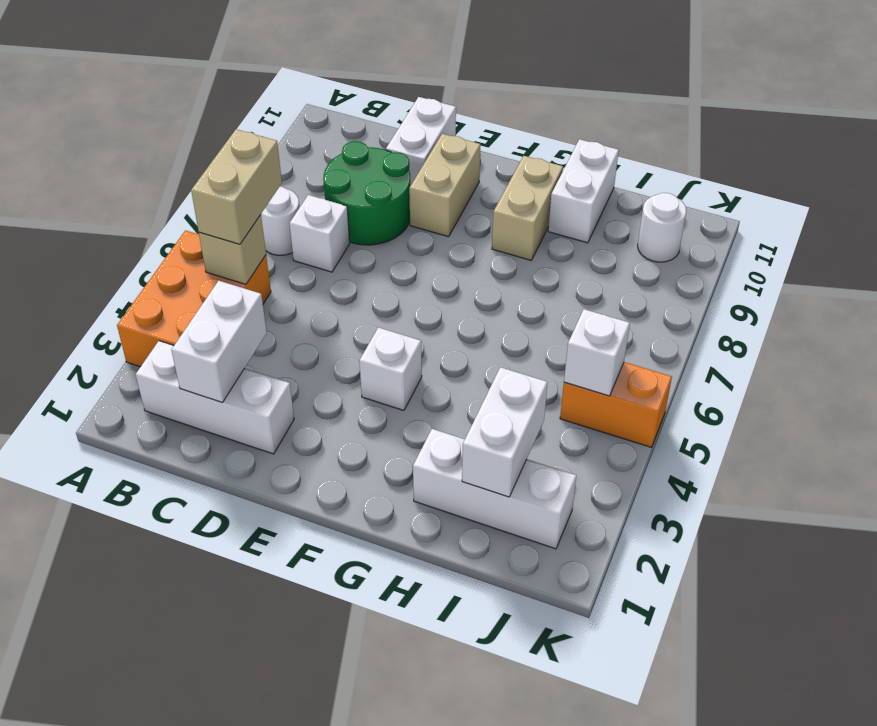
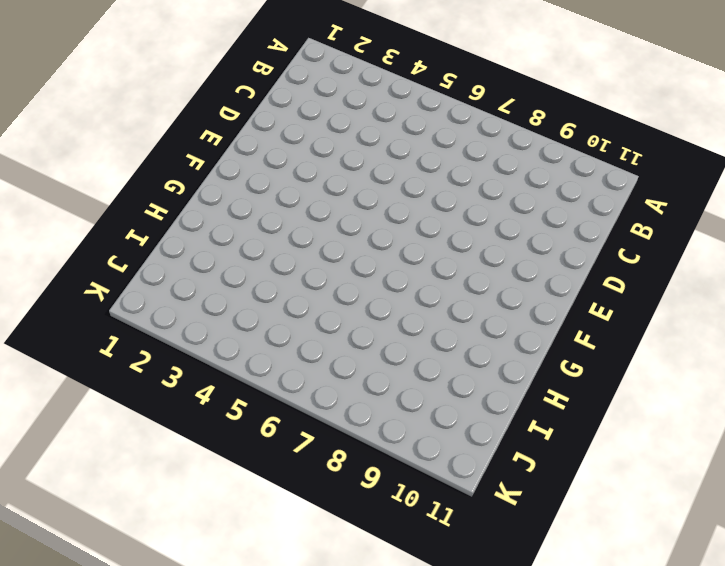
none -> orange brick A3:B5 level 1
none -> white brick B2:D2 level 1
none -> white round brick B7 level 1

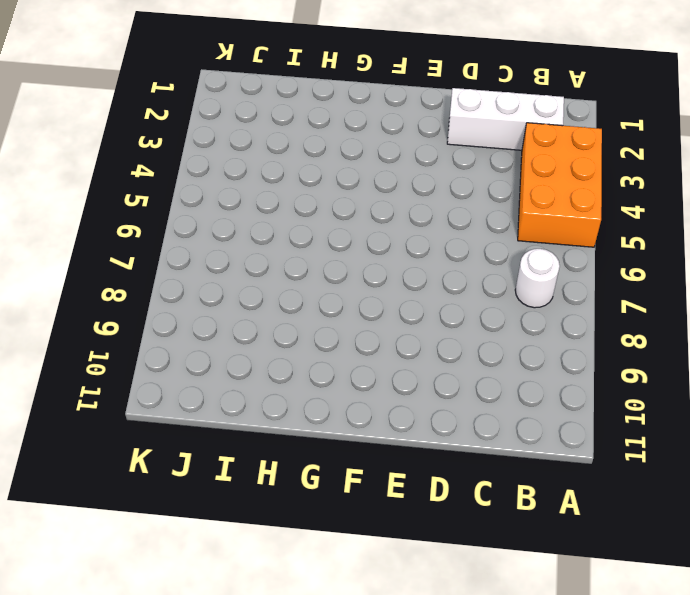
none -> white brick C7 level 1
none -> green round brick C8:D9 level 1
none -> white brick D10:D11 level 1

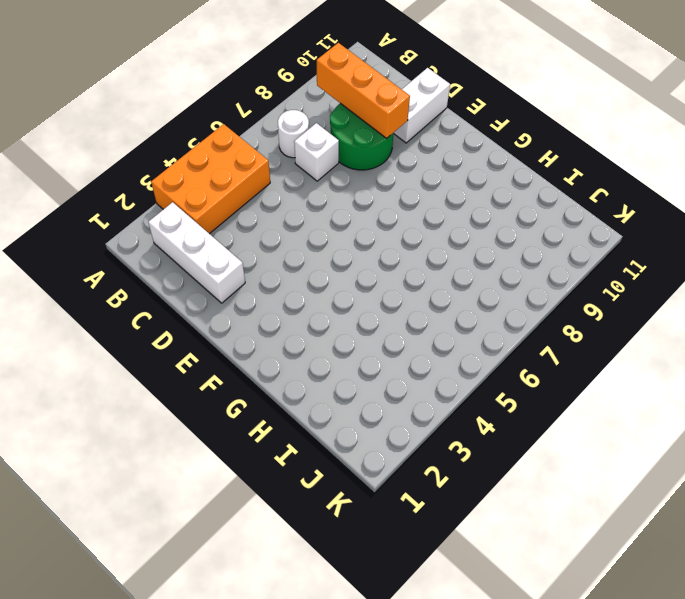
orange brick B9:D9 level 2 -> none
none -> tan brick E9:E10 level 1
none -> white brick F4 level 1
none -> tan brick G9:G10 level 1

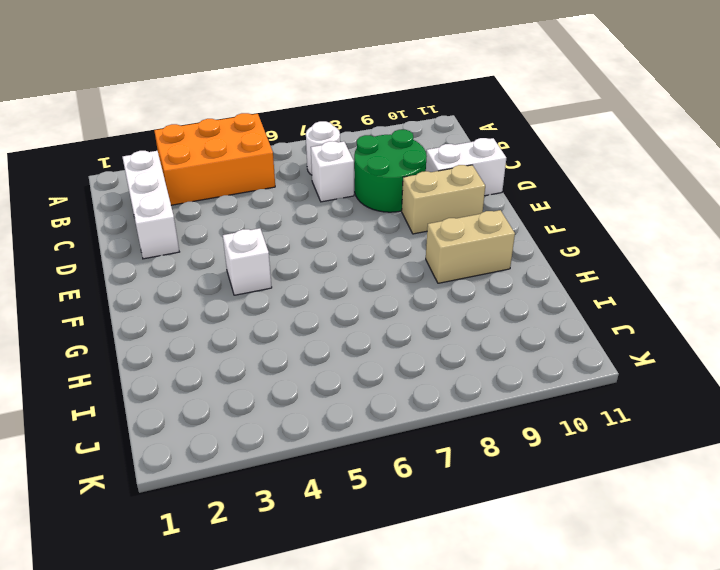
none -> white brick H2:J2 level 1
none -> white brick H10:H11 level 1
none -> orange brick J5:K5 level 1

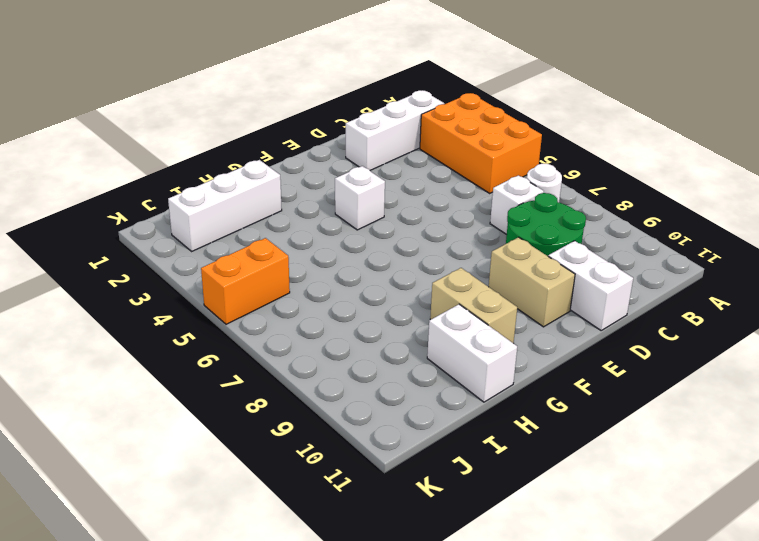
none -> white round brick J10 level 1
none -> tan brick B5 level 2
none -> white brick C2:C3 level 2

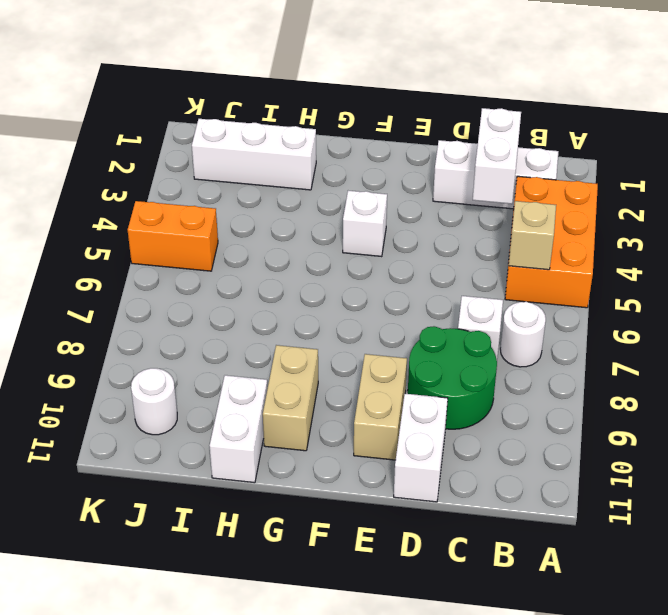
none -> white brick I2:I3 level 2
none -> white brick J5 level 2
none -> tan brick B5:B6 level 3

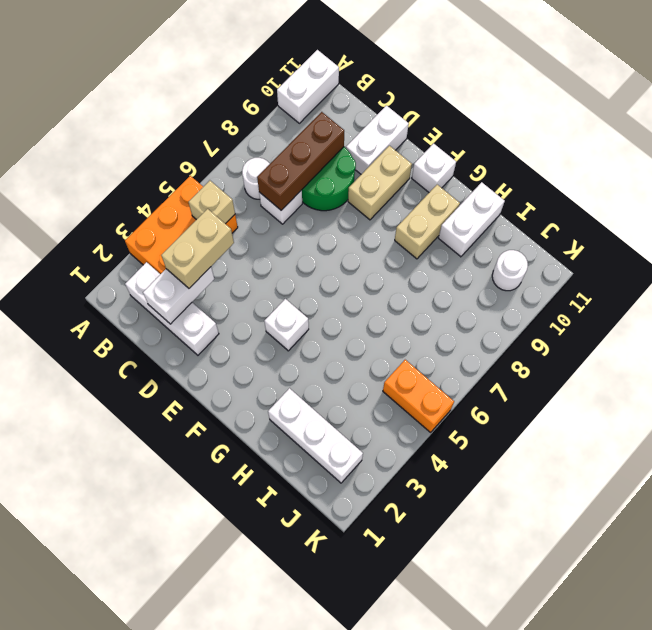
white brick A10:A11 level 1 -> white brick I2:I3 level 2
tan brick C3:C4 level 3 -> tan brick B5:B6 level 3
brown brick C7:C9 level 2 -> none
white brick F11 level 1 -> white brick J5 level 2

